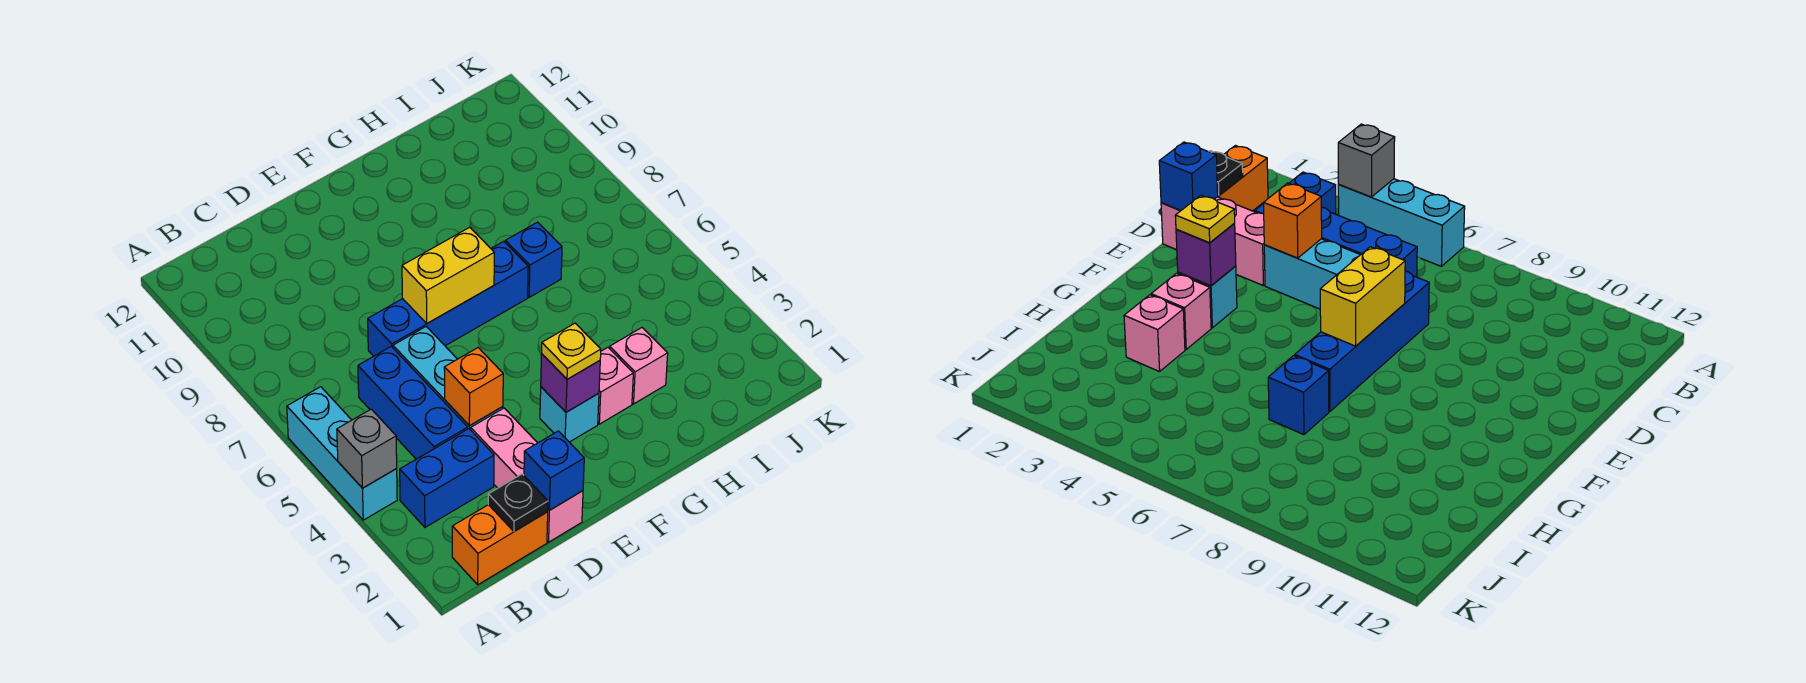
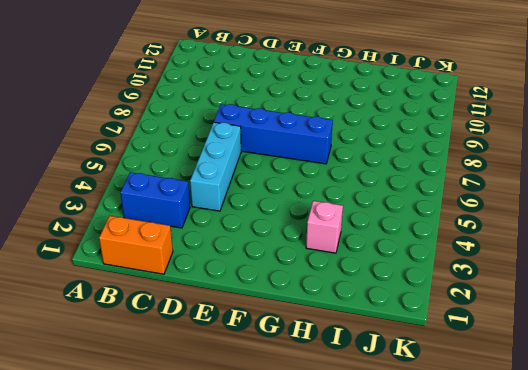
none -> cyan brick A4:A6 level 1
none -> blue brick C4:C6 level 1
none -> pink brick D1:D3 level 1

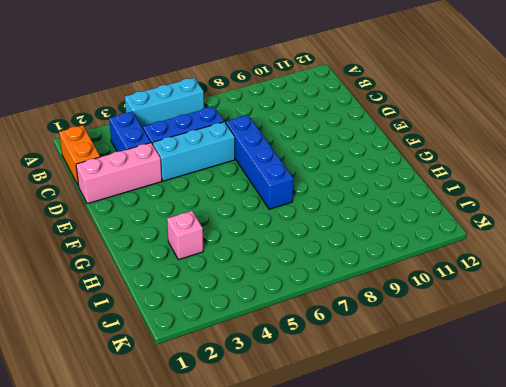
none -> cyan brick F3 level 1
none -> pink brick G3 level 1
none -> blue brick H7 level 1

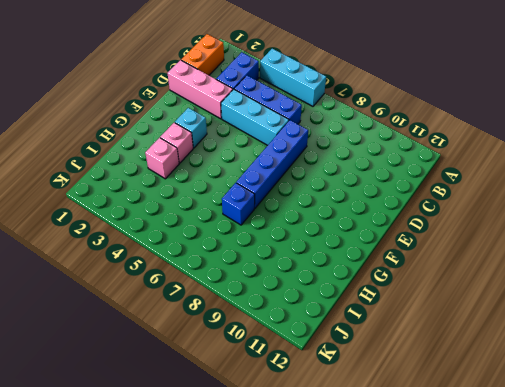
none -> grey brick A4 level 2
none -> black plate C1 level 2
none -> blue brick D1 level 2

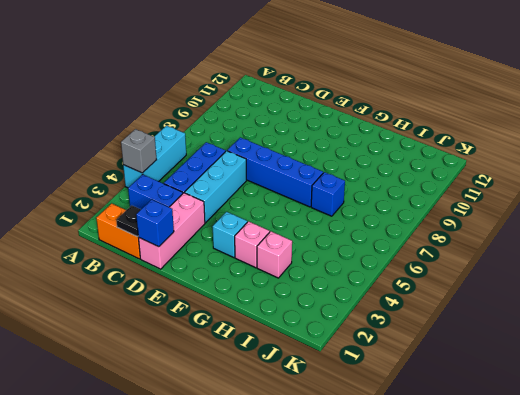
none -> orange brick D4 level 2
none -> yellow brick E7:F7 level 2
none -> purple brick F3 level 2

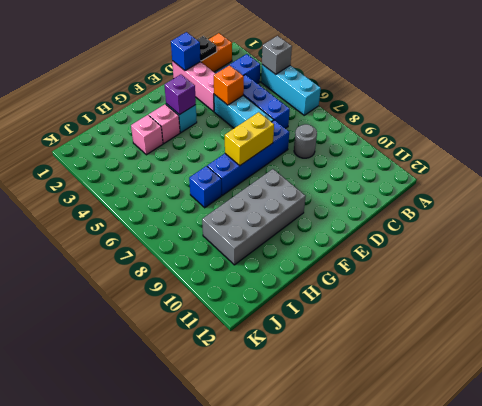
grey round brick C8 level 1 -> none
grey brick F9:I10 level 1 -> none
none -> yellow plate F3 level 3

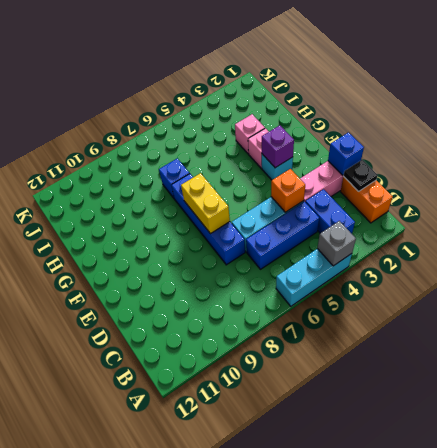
none -> yellow plate F3 level 3

